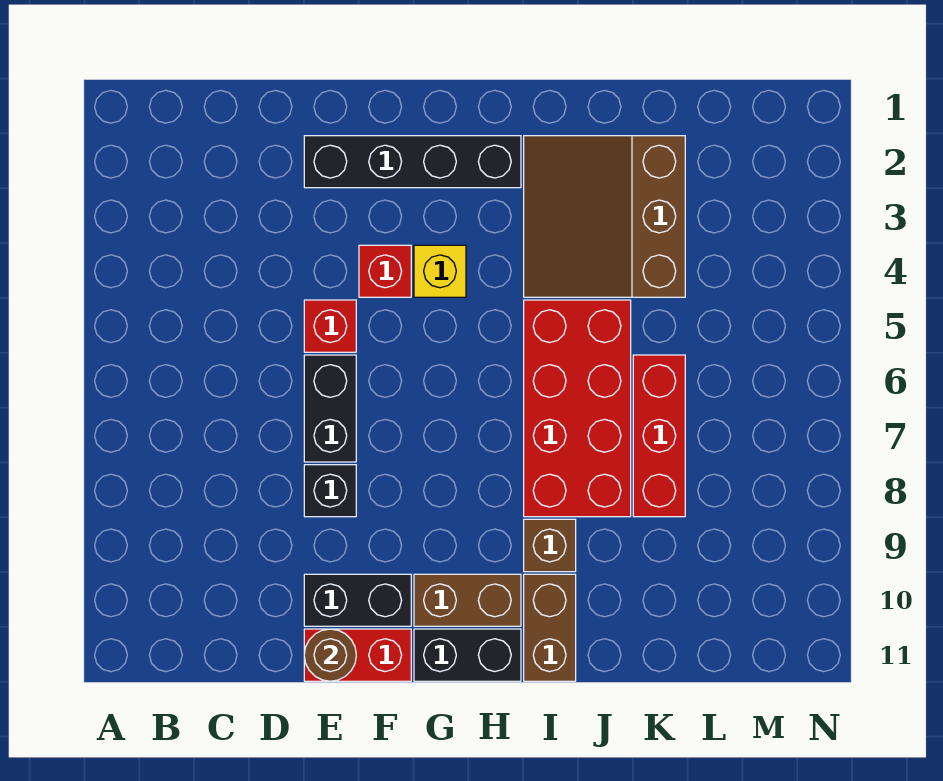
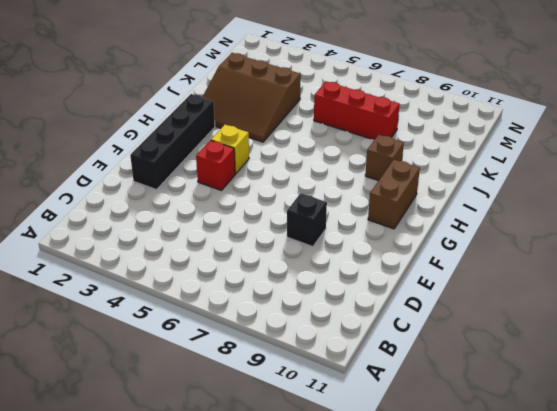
none -> red brick E5 level 1
none -> black brick E6:E7 level 1
none -> black brick E10:F10 level 1

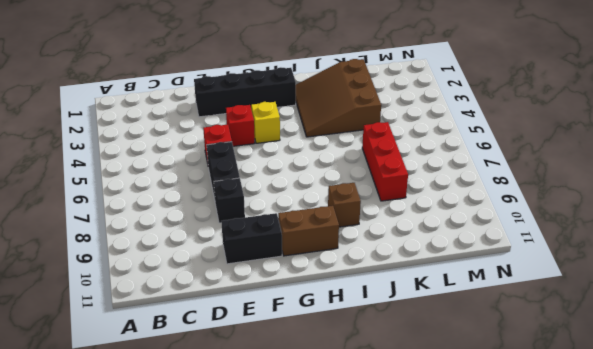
none -> red brick E11:F11 level 1
none -> black brick G11:H11 level 1
none -> red brick I5:J8 level 1

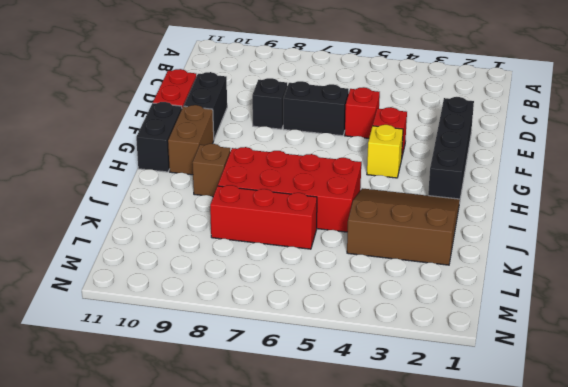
none -> brown brick I10:I11 level 1
none -> brown round brick E11 level 2

